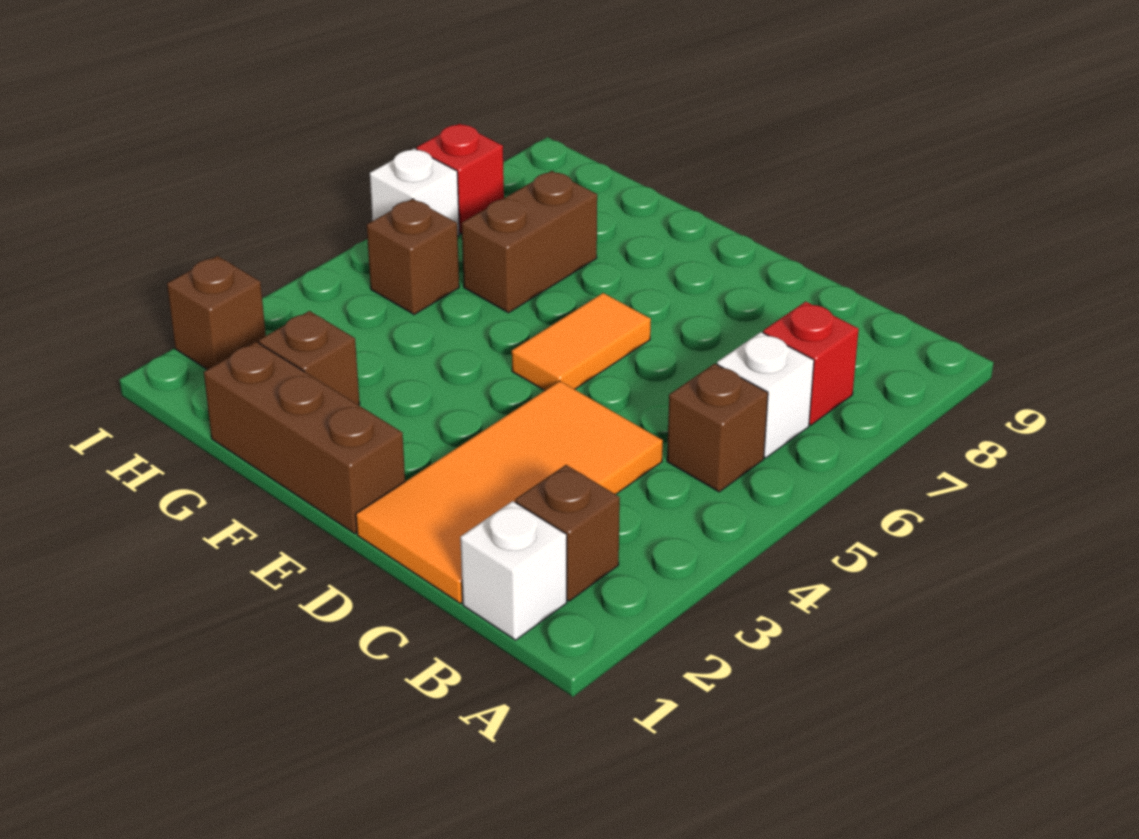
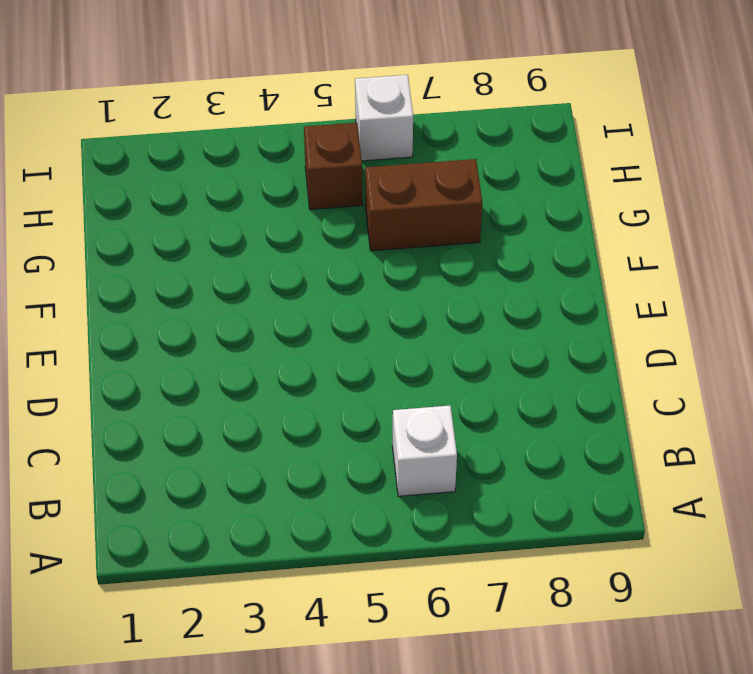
none -> white brick B1 level 1
none -> brown brick B2 level 1
none -> brown brick B5 level 1

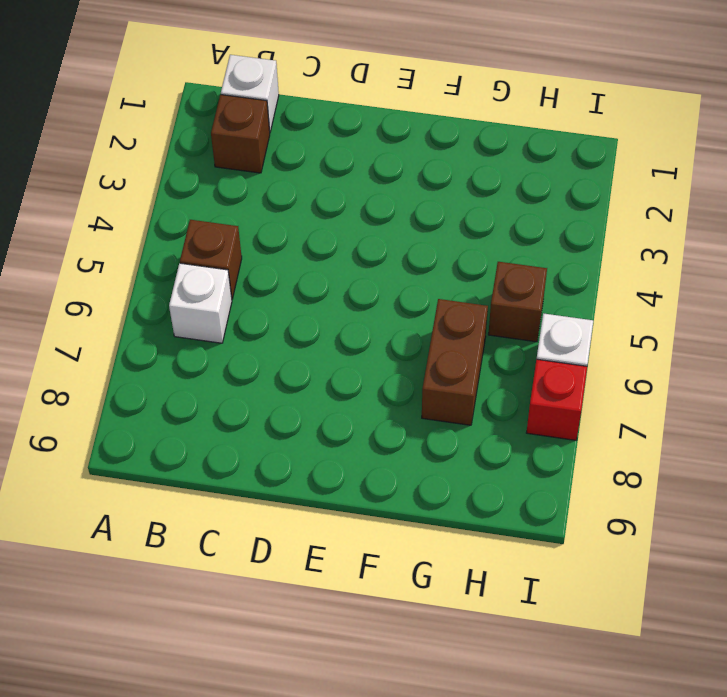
none -> red brick B7 level 1
none -> orange tile C1:D4 level 1
none -> brown brick E1:G1 level 1

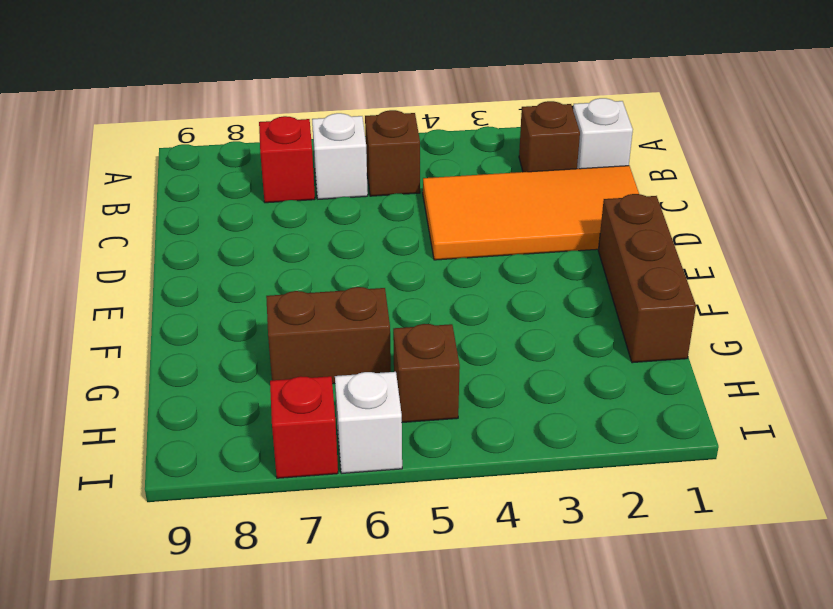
none -> orange tile E5:E6 level 1
none -> brown brick G2 level 1
none -> brown brick I2 level 1

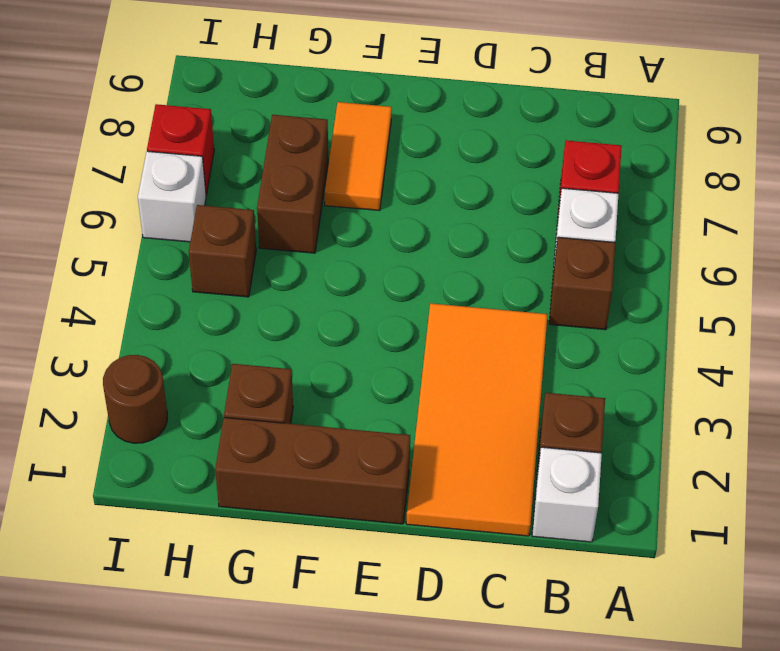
orange tile F7:F8 level 1 -> orange tile E5:E6 level 1
brown round brick I2 level 1 -> brown brick I2 level 1

